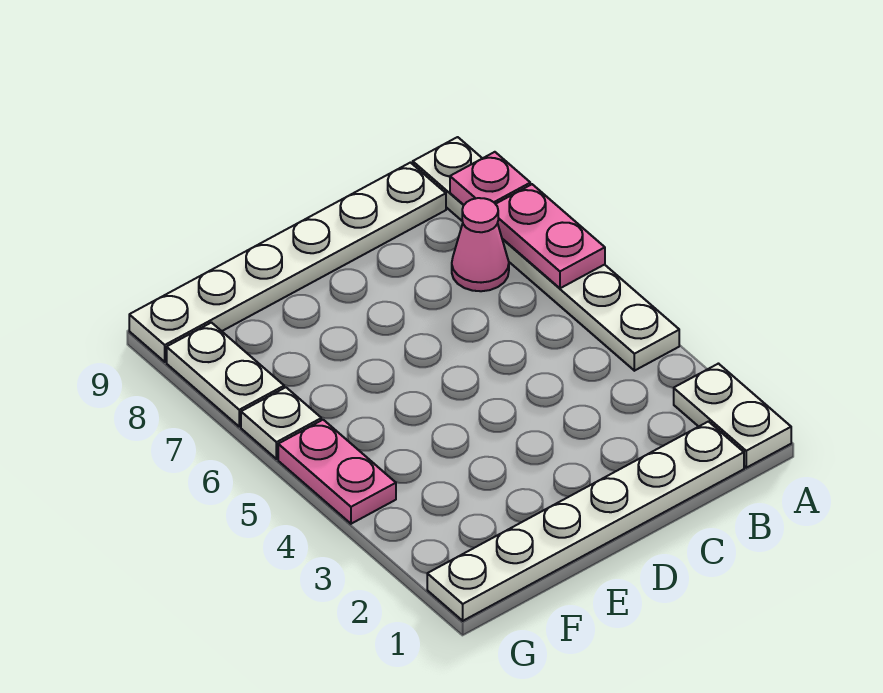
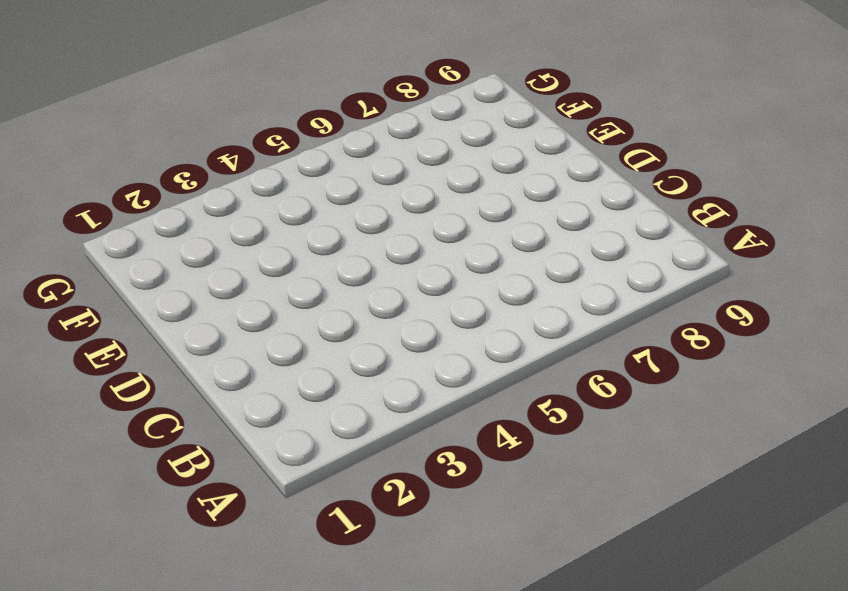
none -> white plate A1:A2 level 1
none -> white plate A4:A9 level 1

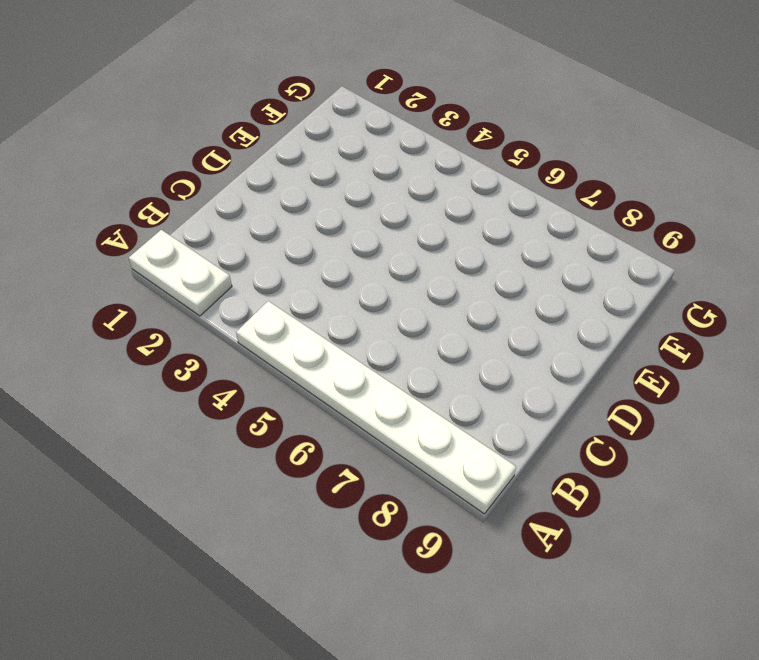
none -> white plate B1:G1 level 1
none -> pink cone B7 level 1

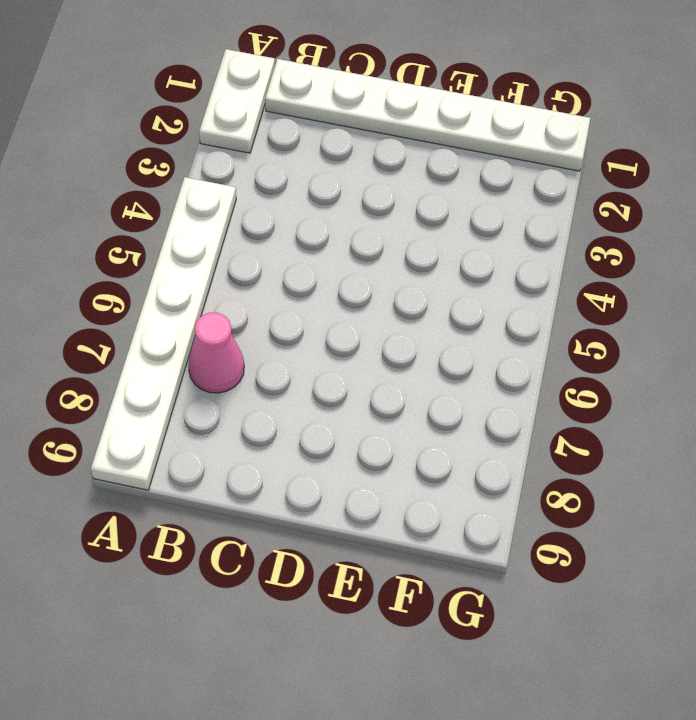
none -> white plate B9:G9 level 1
none -> pink plate G4:G5 level 1

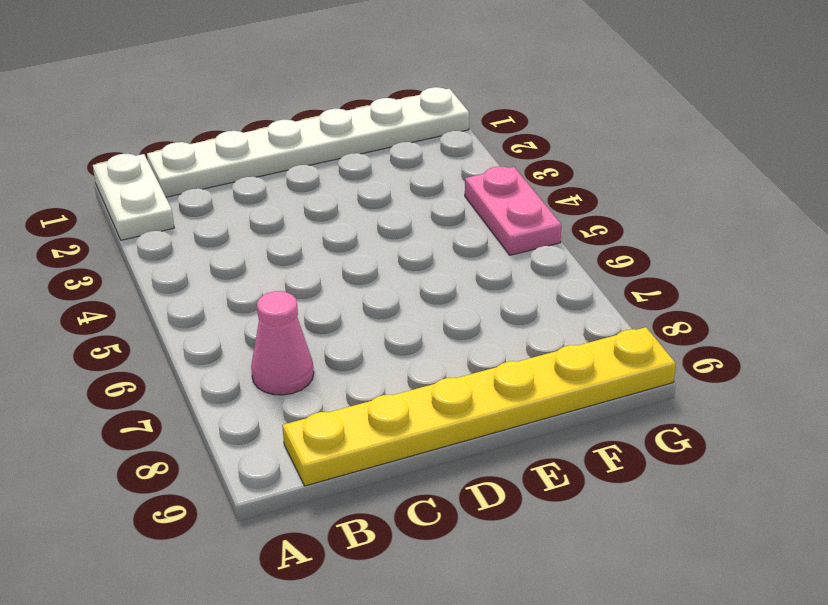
yellow plate B9:G9 level 1 -> white plate B9:G9 level 1
none -> white plate A4:A9 level 1
none -> white plate G6 level 1

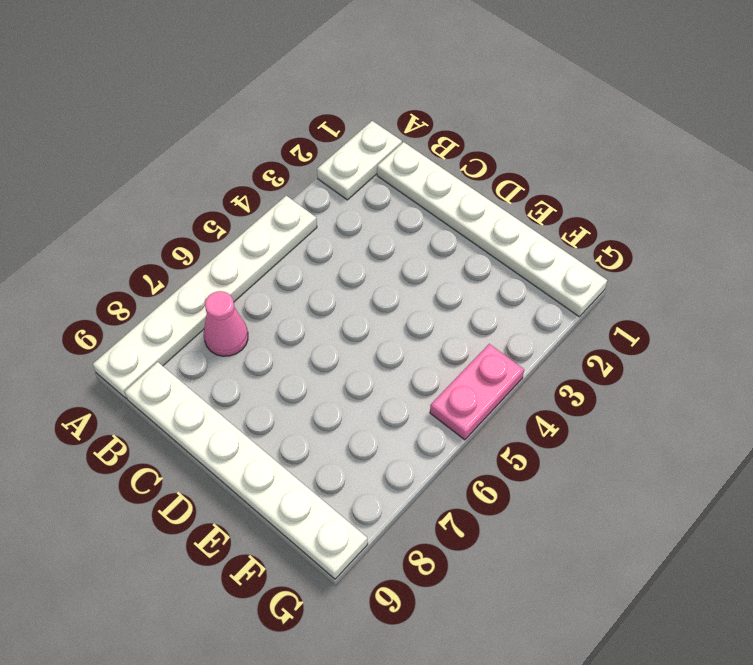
none -> white plate G6 level 1
none -> white plate G7:G8 level 1

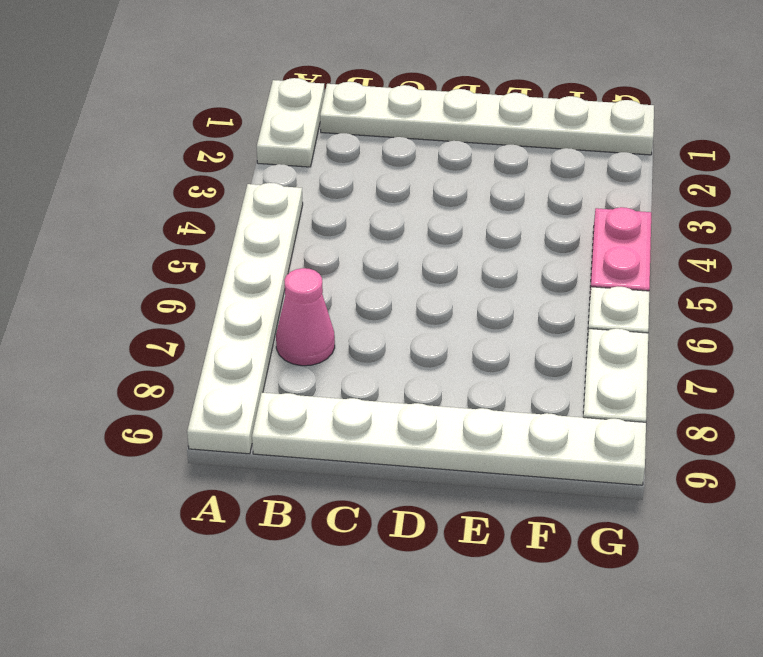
none -> pink plate A6:A7 level 2
none -> pink plate A8 level 2

